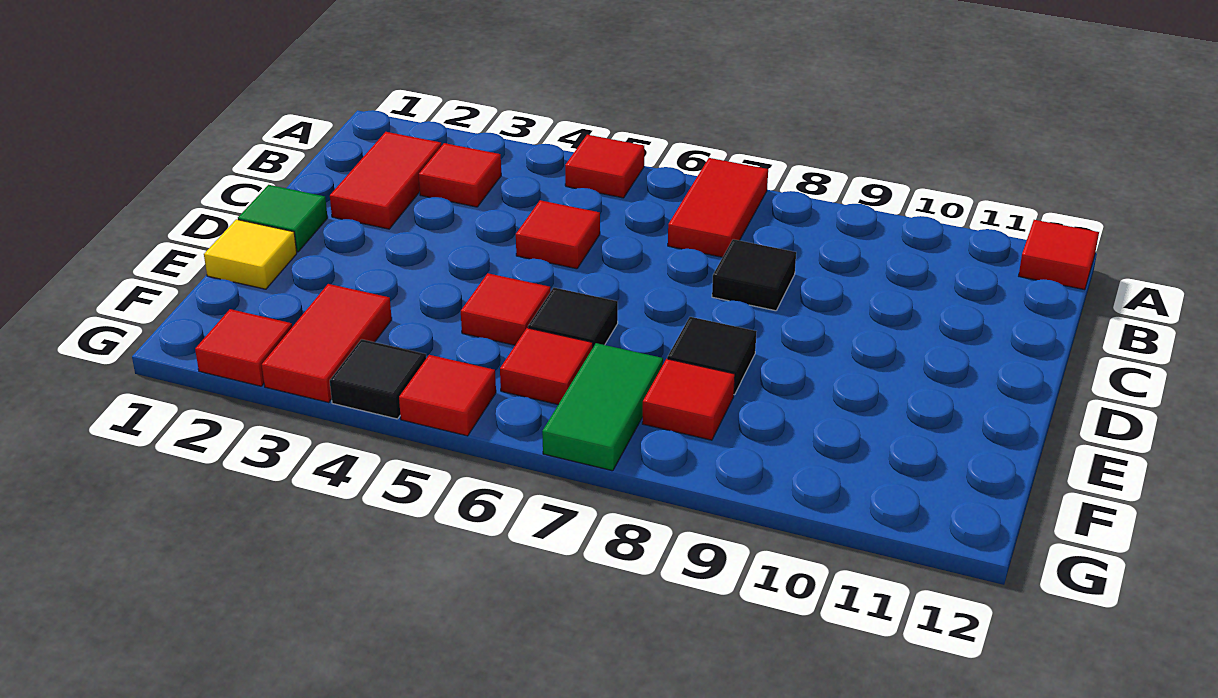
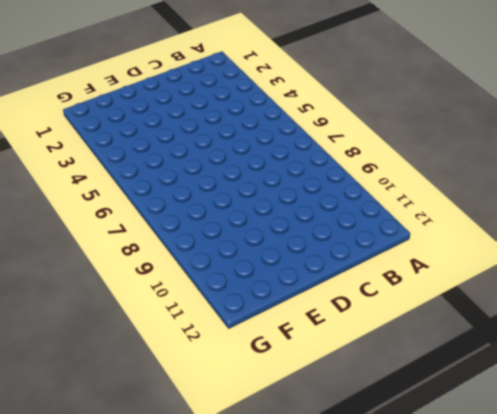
none -> red tile A5 level 1
none -> red tile A7:B7 level 1
none -> red tile A12 level 1

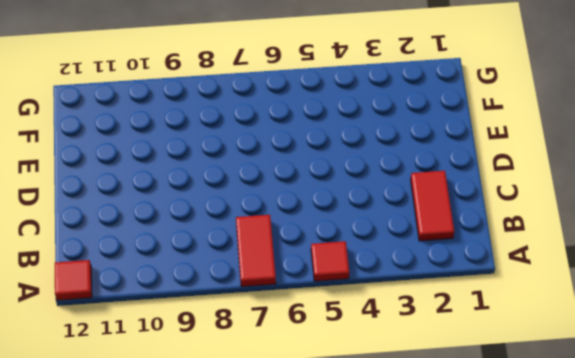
none -> red tile B3 level 1
none -> red tile C5 level 1
none -> black tile C8 level 1

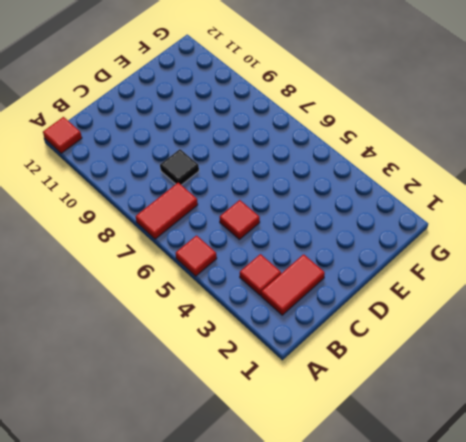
none -> green tile D1 level 1
none -> yellow tile E1 level 1
none -> red tile E5 level 1

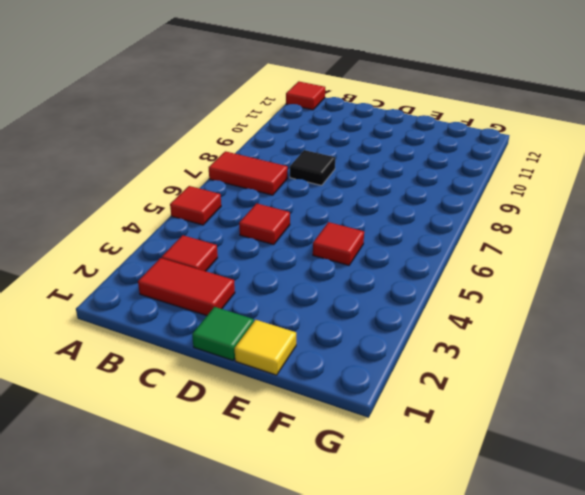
none -> black tile E6 level 1
none -> black tile E8 level 1
none -> red tile F3:G3 level 1

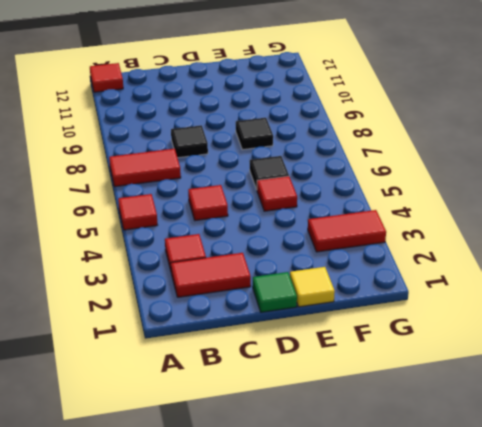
none -> red tile F6 level 1
none -> green tile F7:G7 level 1
none -> red tile F8 level 1

